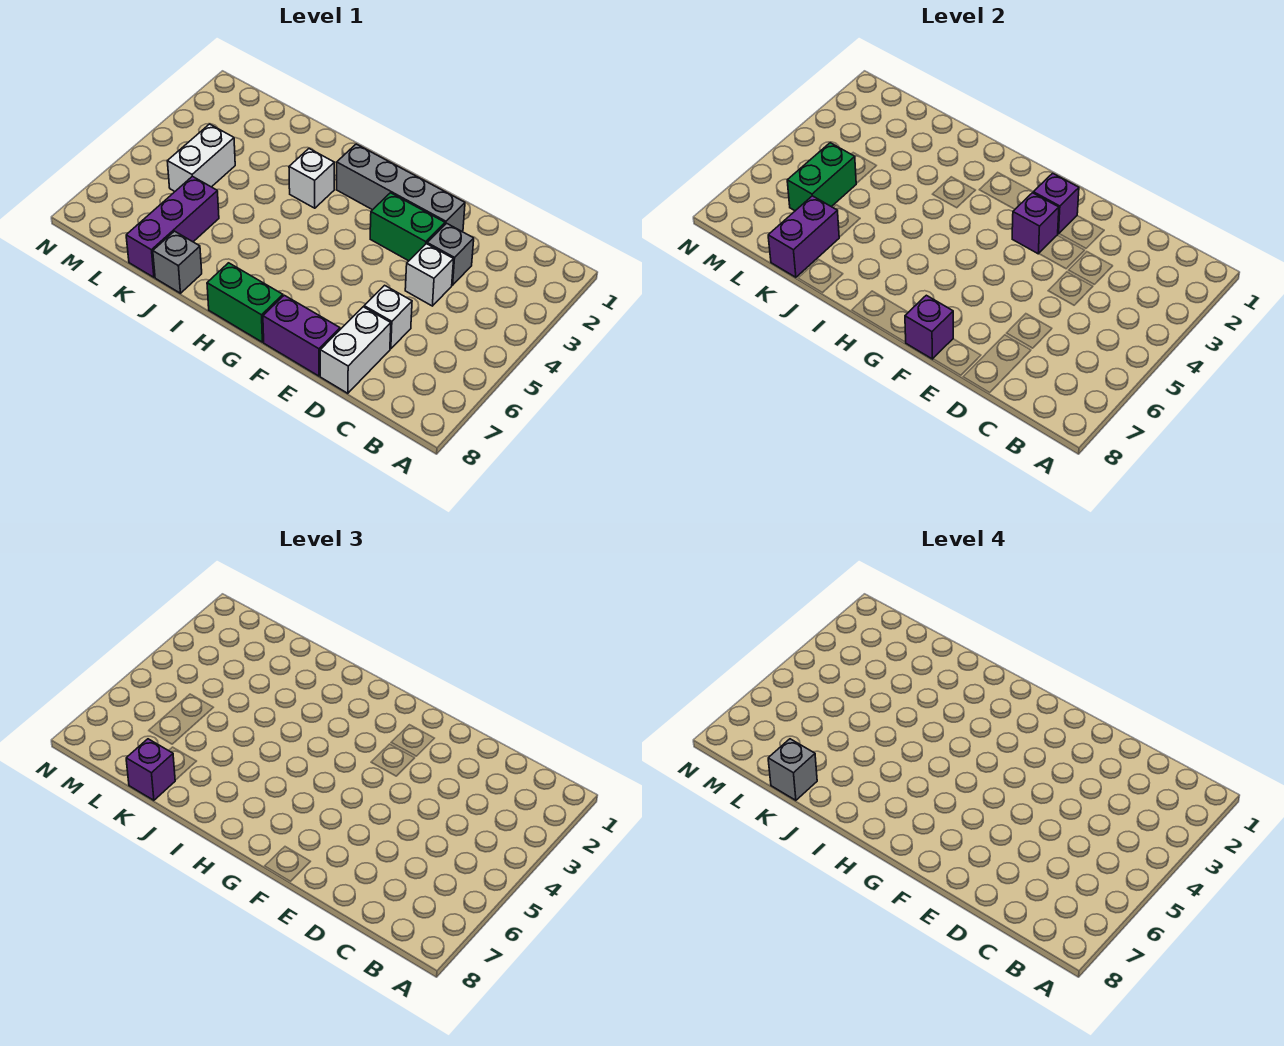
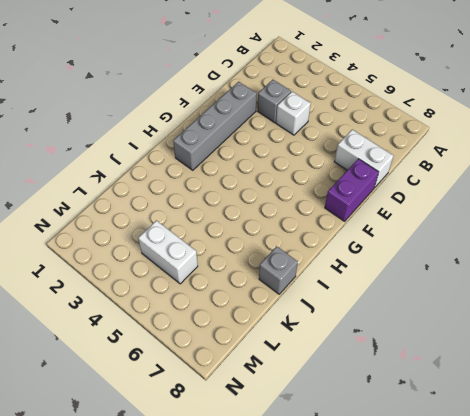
none -> white brick D6 level 1
none -> green brick E3:F3 level 1
none -> green brick G8:H8 level 1

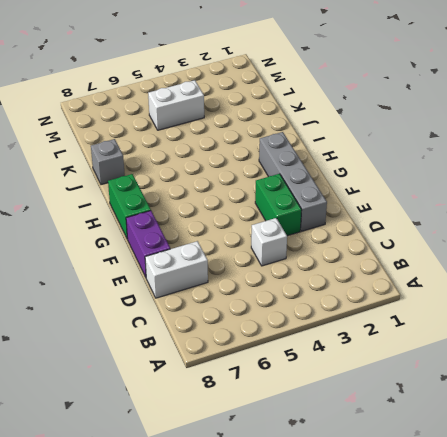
none -> grey brick D3 level 1
none -> white brick D6 level 1
none -> white brick I3 level 1

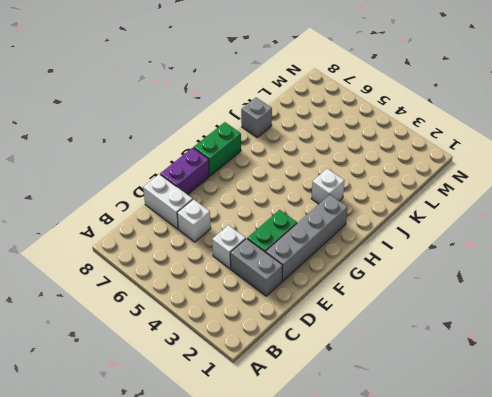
grey brick D2:D3 level 1 -> grey brick D3 level 1
none -> purple brick K6:K8 level 1
none -> white brick L4:L5 level 1
none -> purple brick F2 level 2

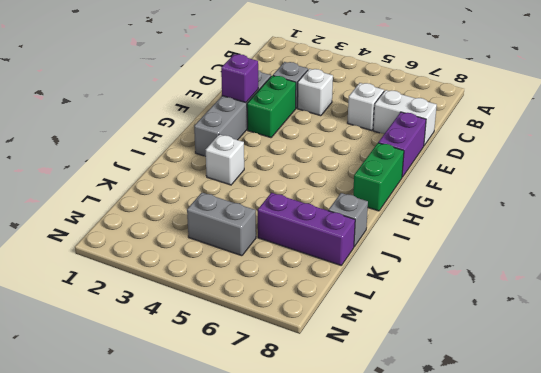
grey brick L4:L5 level 1 -> white brick L4:L5 level 1
none -> purple brick F3 level 2
none -> purple brick F8 level 2
none -> purple brick K7:K8 level 2

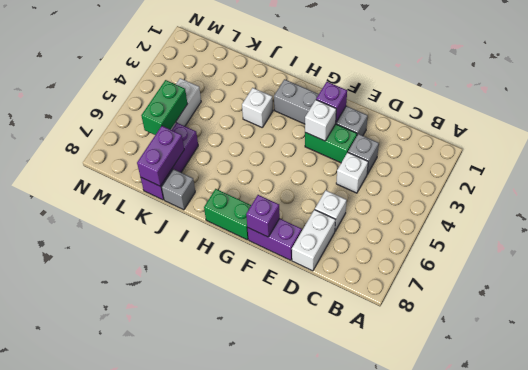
white brick F3 level 2 -> purple brick F3 level 2
none -> purple brick K8 level 3
none -> grey brick K8 level 4

